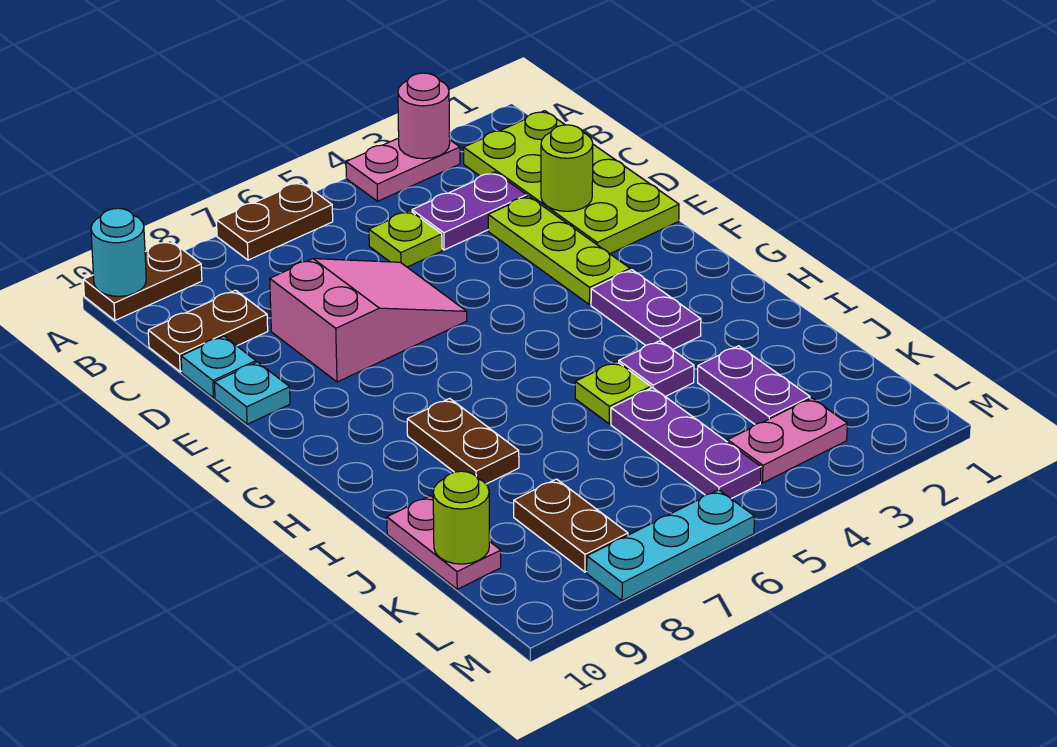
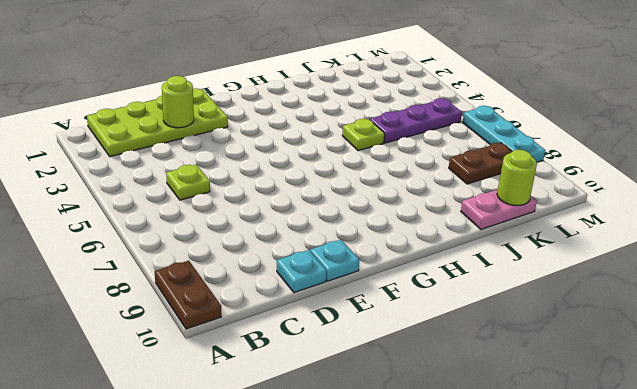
none -> pink plate A3:A4 level 1
none -> brown plate A6:A7 level 1
none -> purple plate C3:C4 level 1

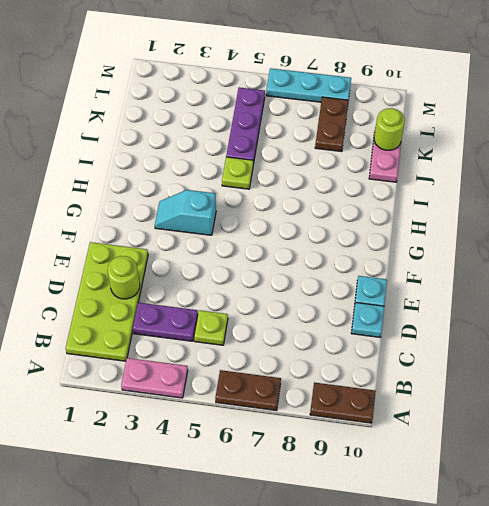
cyan slope G3:G4 level 1 top 4 -> purple plate G3:H3 level 1
none -> brown plate C9:C10 level 1
none -> lime plate D3:F3 level 1
none -> pink slope D6:E8 level 1 top 8

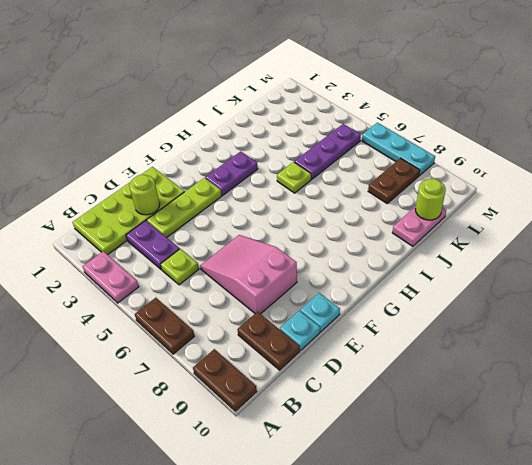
none -> brown plate H8:I8 level 1
none -> purple plate I4 level 1
none -> purple plate J3:K3 level 1

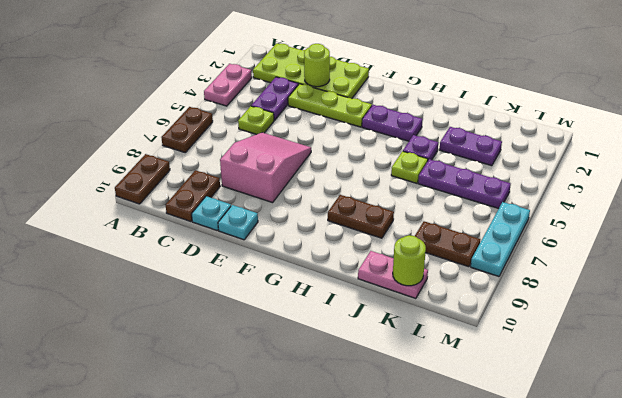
none -> pink plate L3:L4 level 1
none -> pink round brick A3 level 2
none -> cyan round brick A10 level 2

